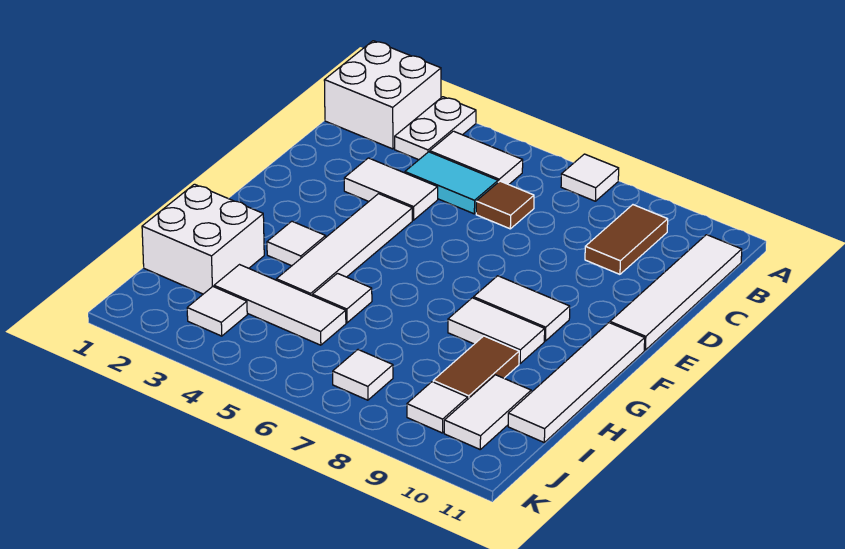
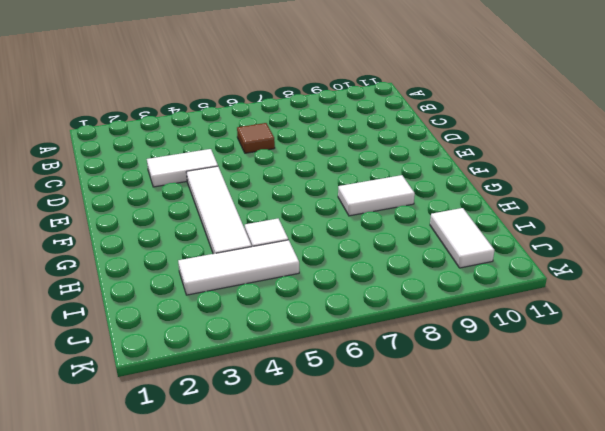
none -> white brick A1:B2 level 1
none -> white plate A3:B3 level 1
none -> white tile A7 level 1

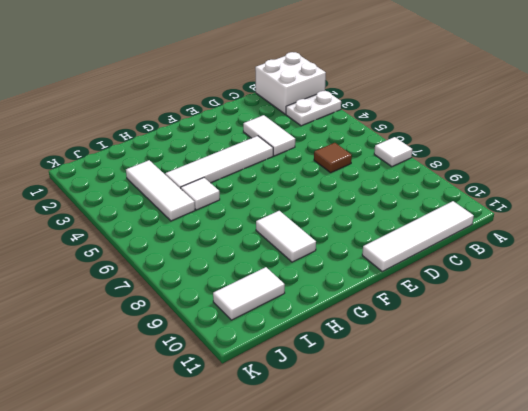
none -> white tile B4:B5 level 1
none -> brown tile B9:C9 level 1
none -> cyan tile C4:C5 level 1

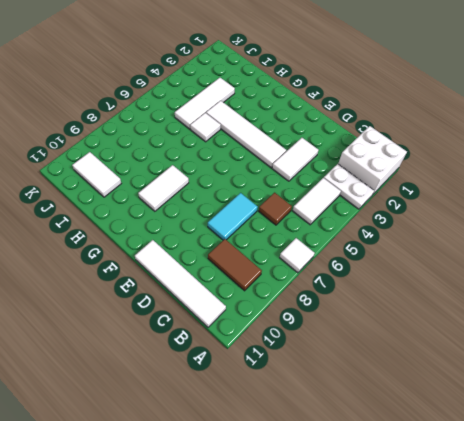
cyan tile D7:D8 level 1 -> cyan tile C4:C5 level 1
none -> white tile F8:F9 level 1
none -> white tile F11:I11 level 1
none -> white tile G3 level 1

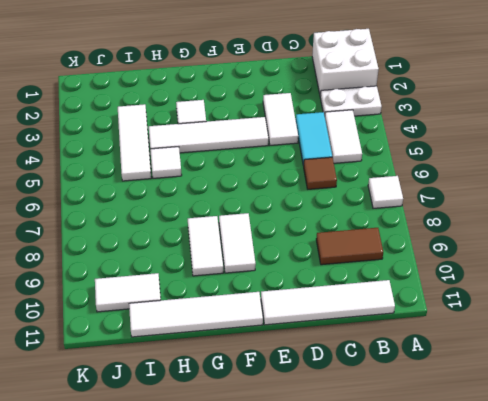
none -> white brick H1:I2 level 1
none -> brown tile H9:I9 level 1
none -> white tile J3 level 1

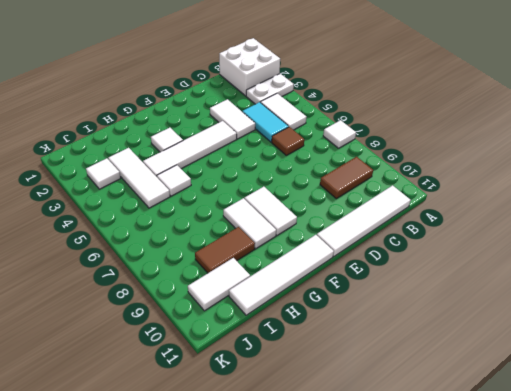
none -> white brick H1:I2 level 1
none -> white tile J7 level 1
none -> white tile J9 level 1

